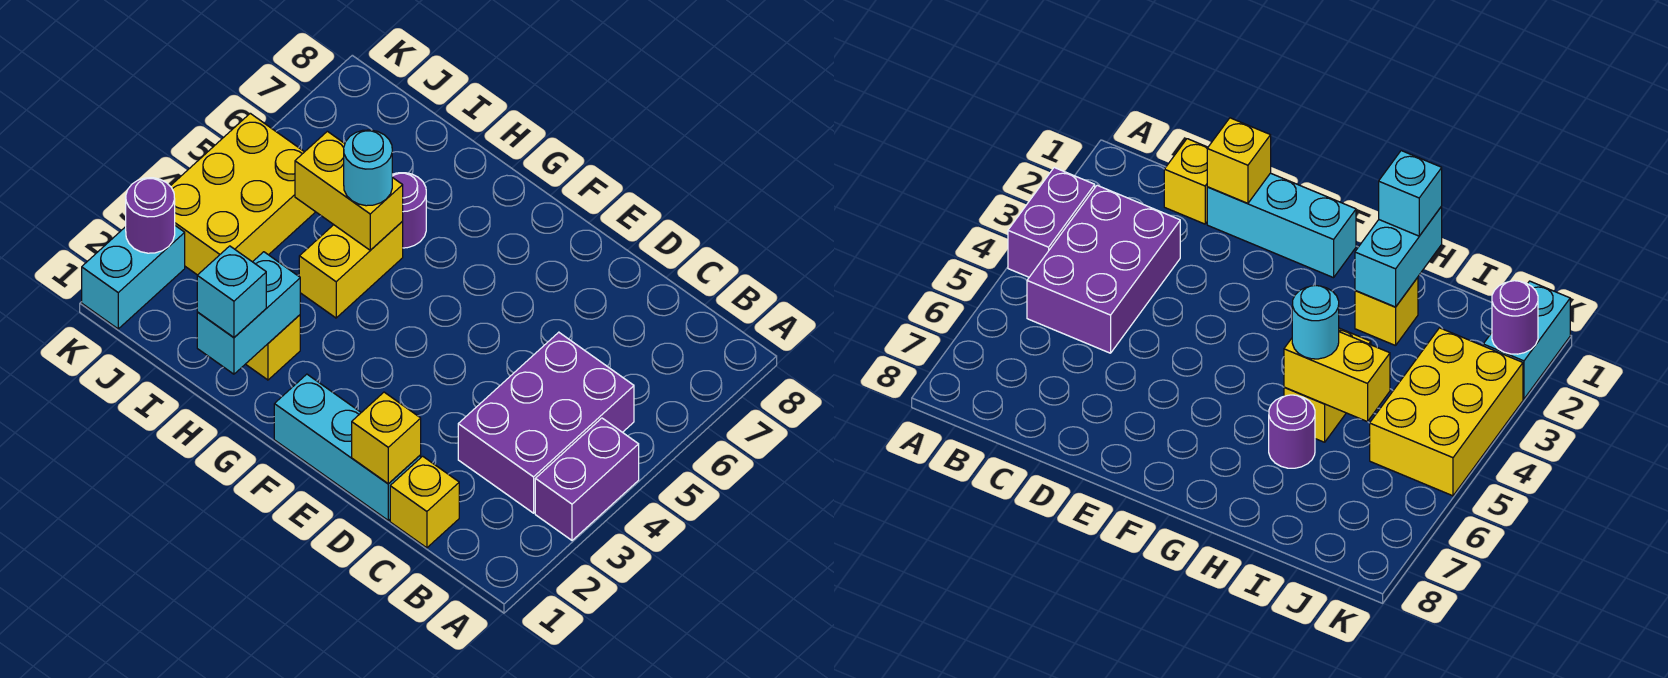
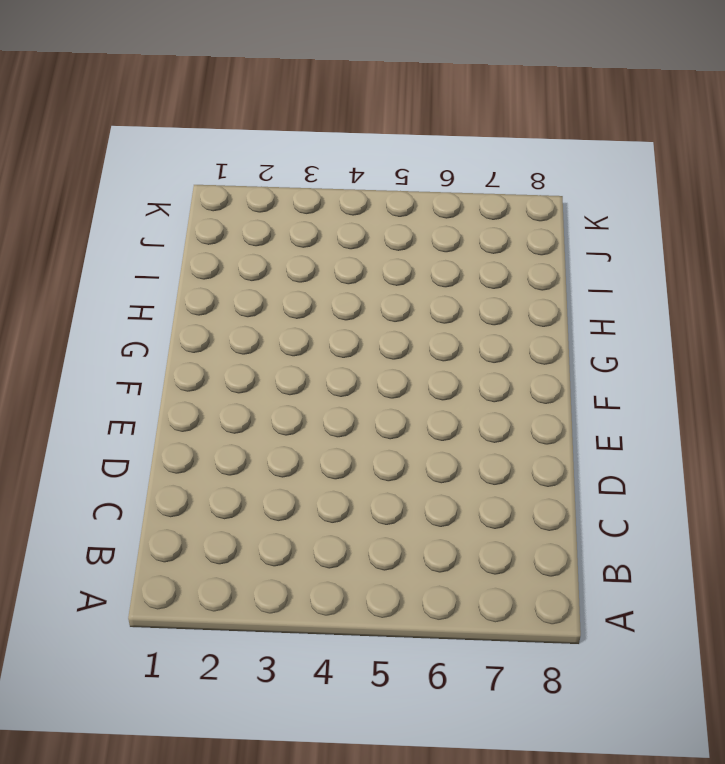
none -> purple brick A3:A4 level 1
none -> purple brick B3:C5 level 1
none -> yellow brick C1 level 1

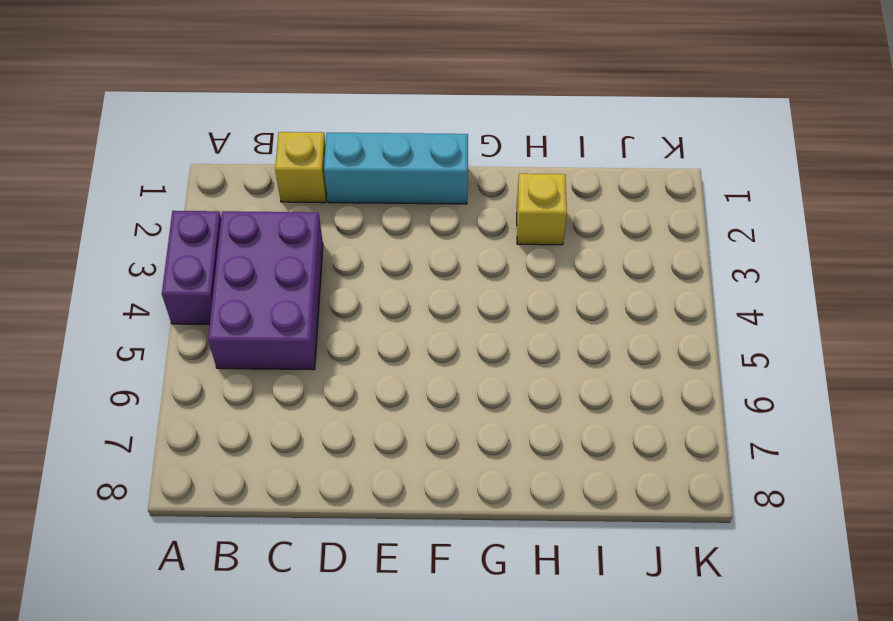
none -> yellow brick H4:H5 level 1
none -> purple round brick H6 level 1
none -> yellow brick J3:K5 level 1

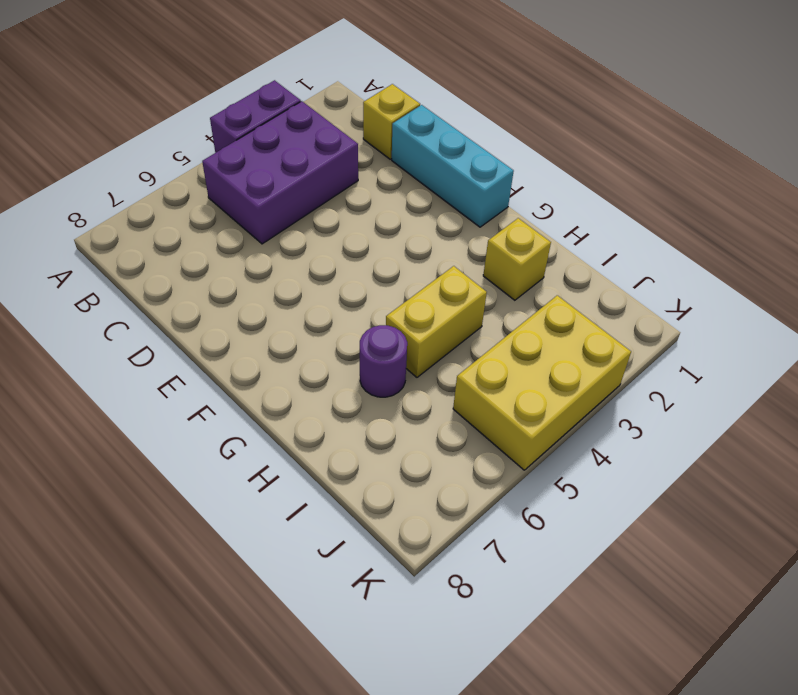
none -> cyan brick K1:K2 level 1
none -> yellow brick D1 level 2
none -> cyan brick H1:H2 level 2

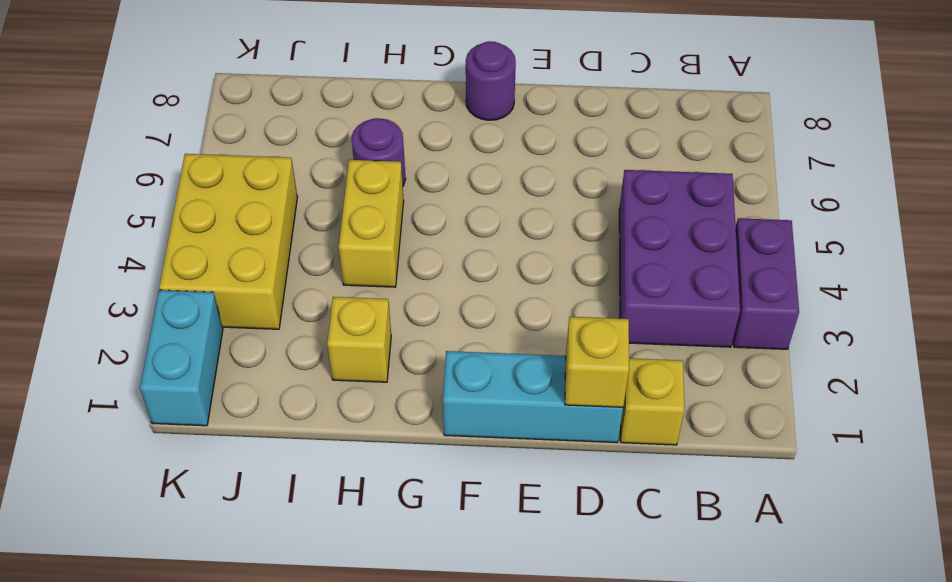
purple round brick F8 level 1 -> purple round brick K2 level 2
none -> cyan brick H1:H2 level 2
none -> yellow brick H5:I5 level 2
none -> cyan brick H1 level 3

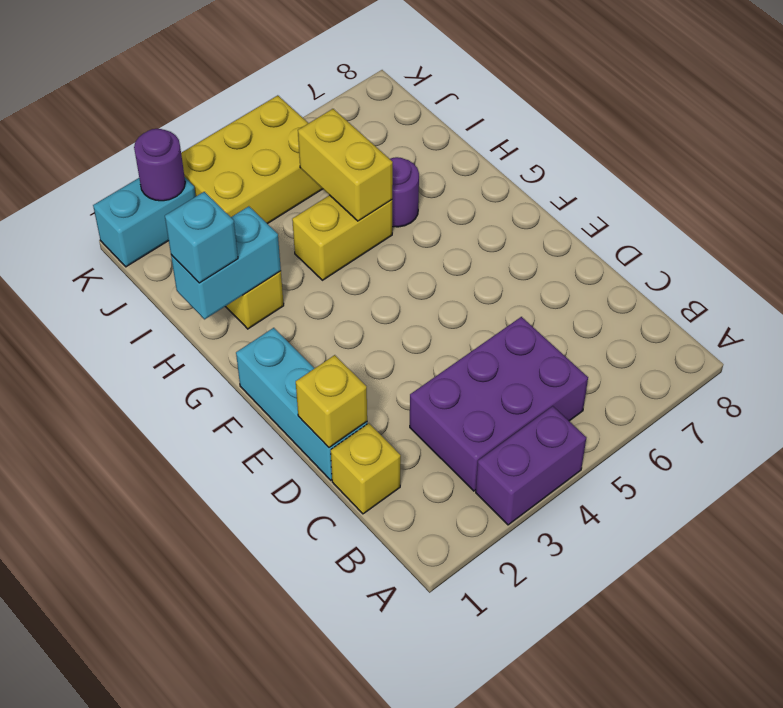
none -> cyan round brick H5 level 3

